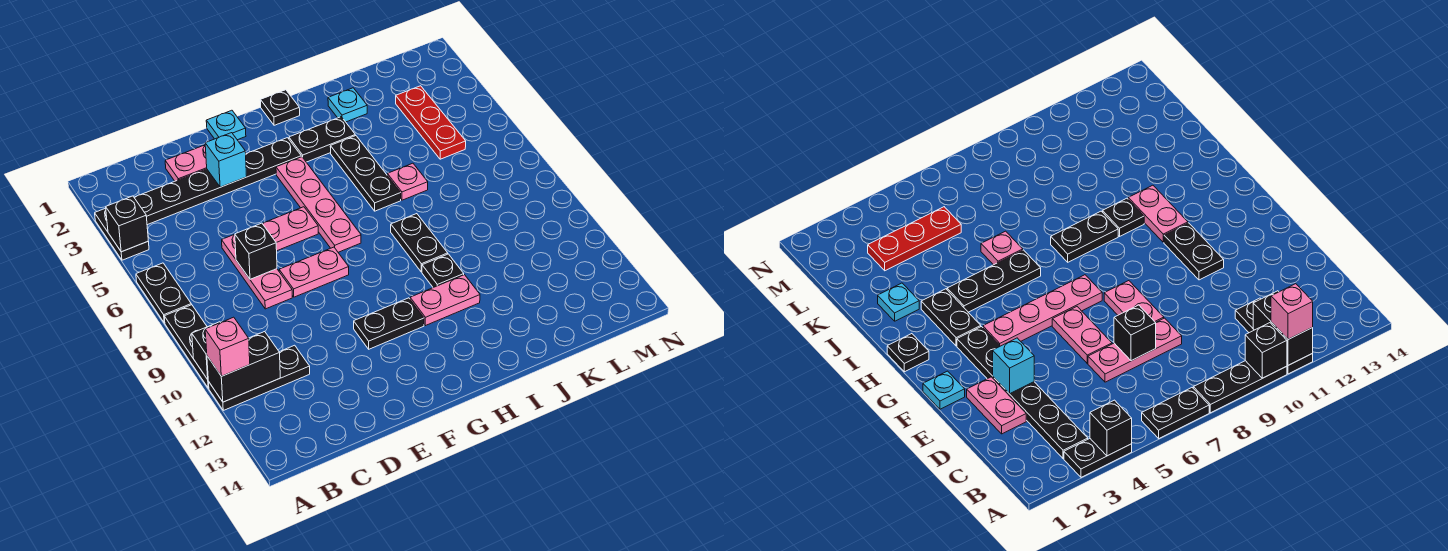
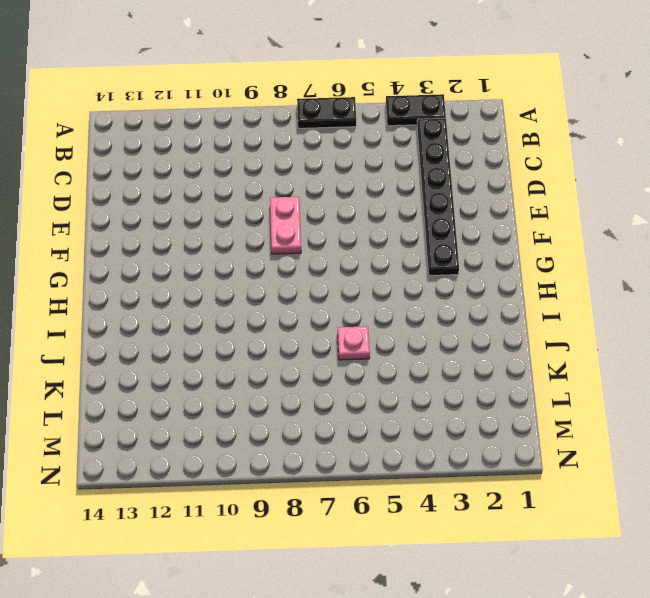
none -> black plate A8:A10 level 1
none -> black plate A11:C11 level 1
none -> pink plate D2:E2 level 1

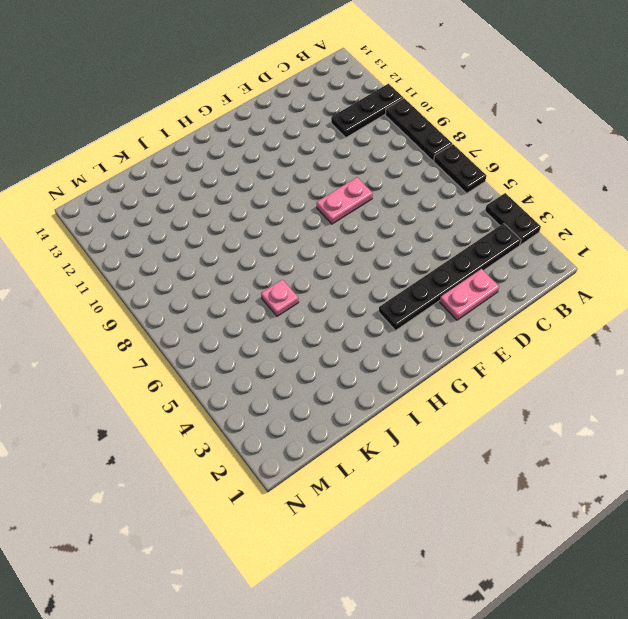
none -> pink plate D6:D8 level 1
none -> pink plate E6:F6 level 1
none -> cyan plate F1 level 1

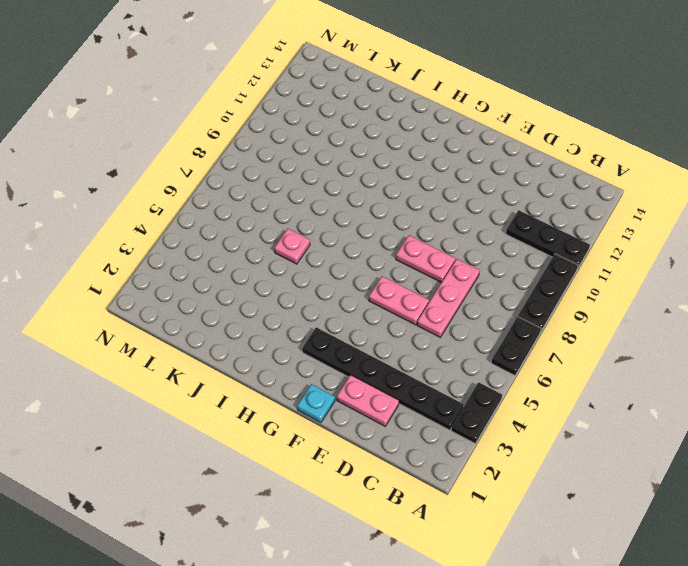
none -> black plate F11:G11 level 1
none -> pink plate G4:G7 level 1
none -> black plate H1 level 1

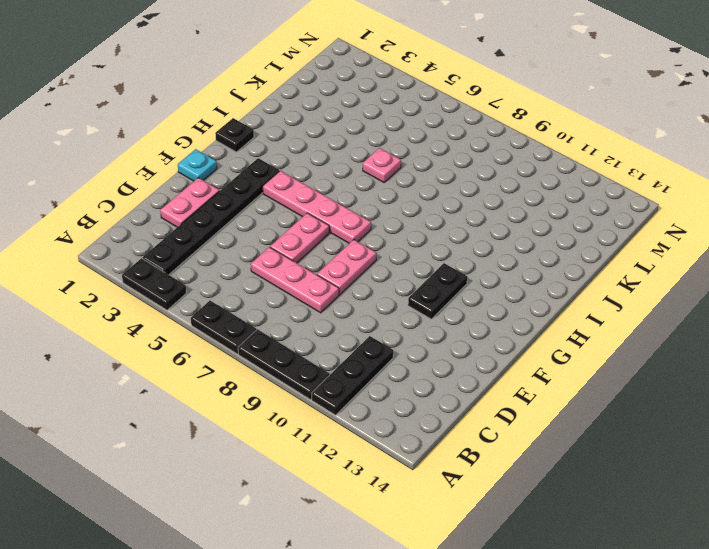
none -> black plate H3:I3 level 1
none -> pink plate H11:I11 level 1
none -> black plate I4:I6 level 1

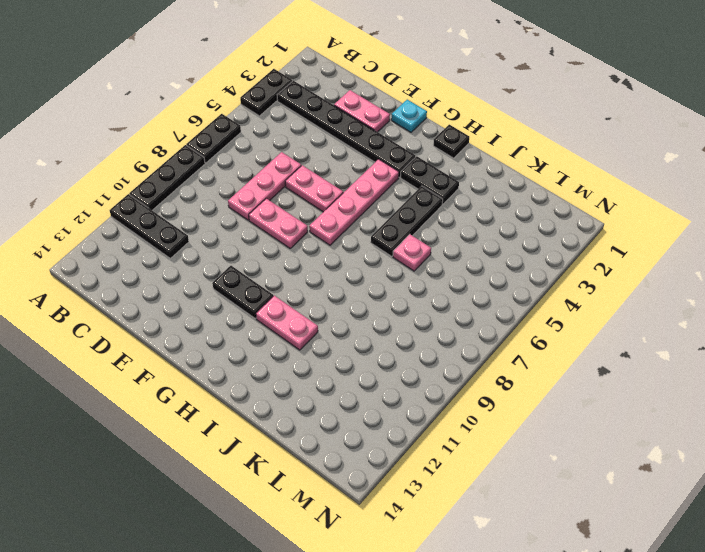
none -> black plate I8:I9 level 1
none -> black plate I10 level 1
none -> cyan plate J2 level 1

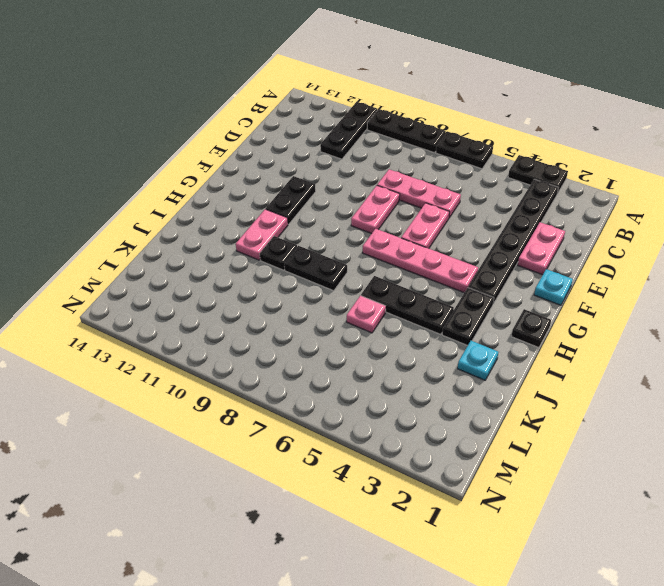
none -> red plate L3:L5 level 1
none -> black brick A4 level 2
none -> black brick A10 level 2

